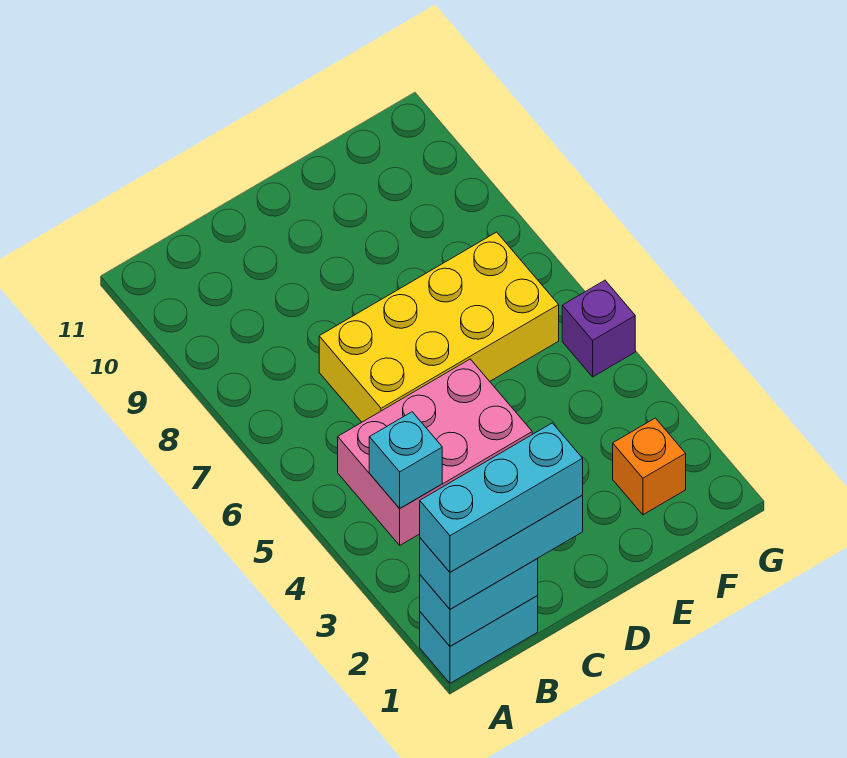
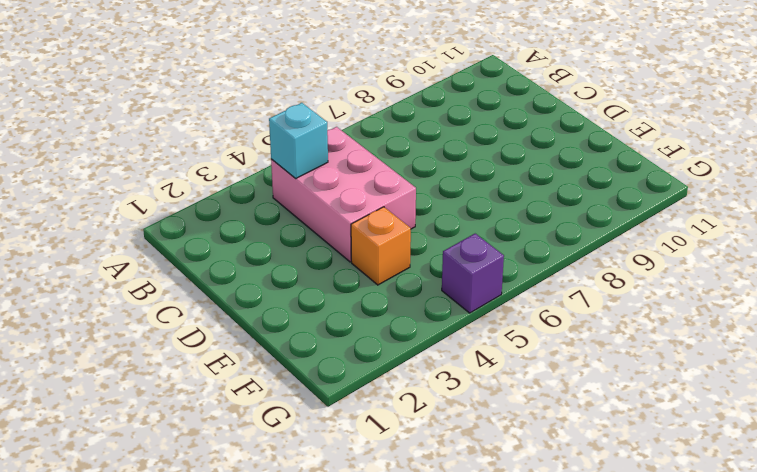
orange brick E4 level 1 -> orange brick F2 level 1
none -> cyan brick A1:B1 level 1
none -> yellow brick C6:F7 level 1

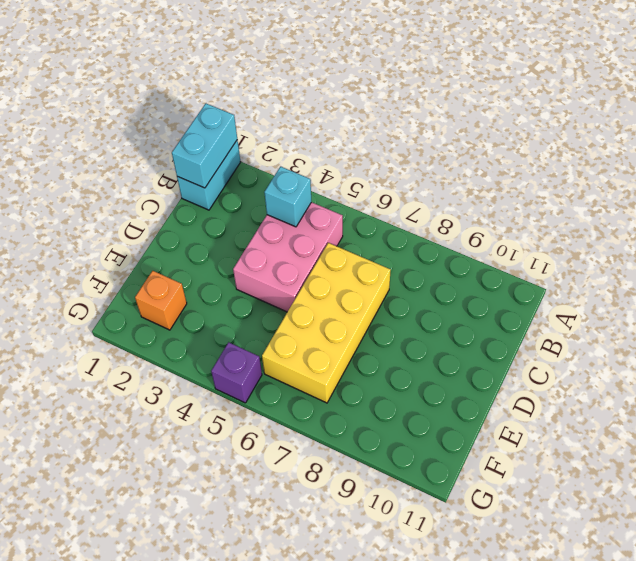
none -> cyan brick A1:C1 level 3
none -> cyan brick A1:C1 level 4

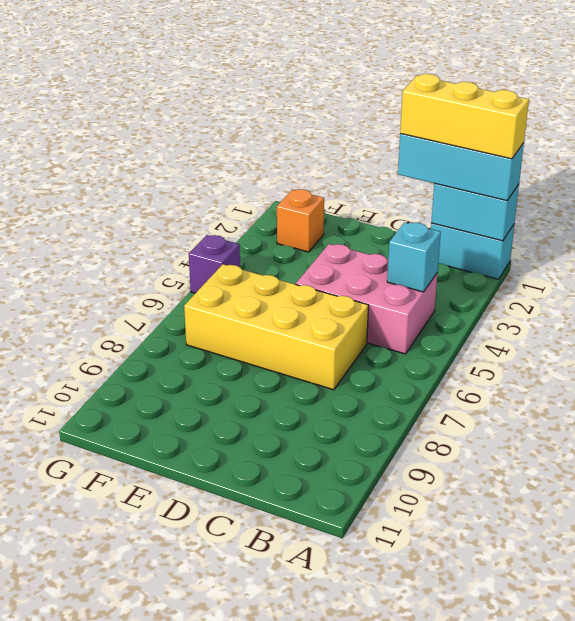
yellow brick A1:C1 level 4 -> cyan brick A1:C1 level 4

